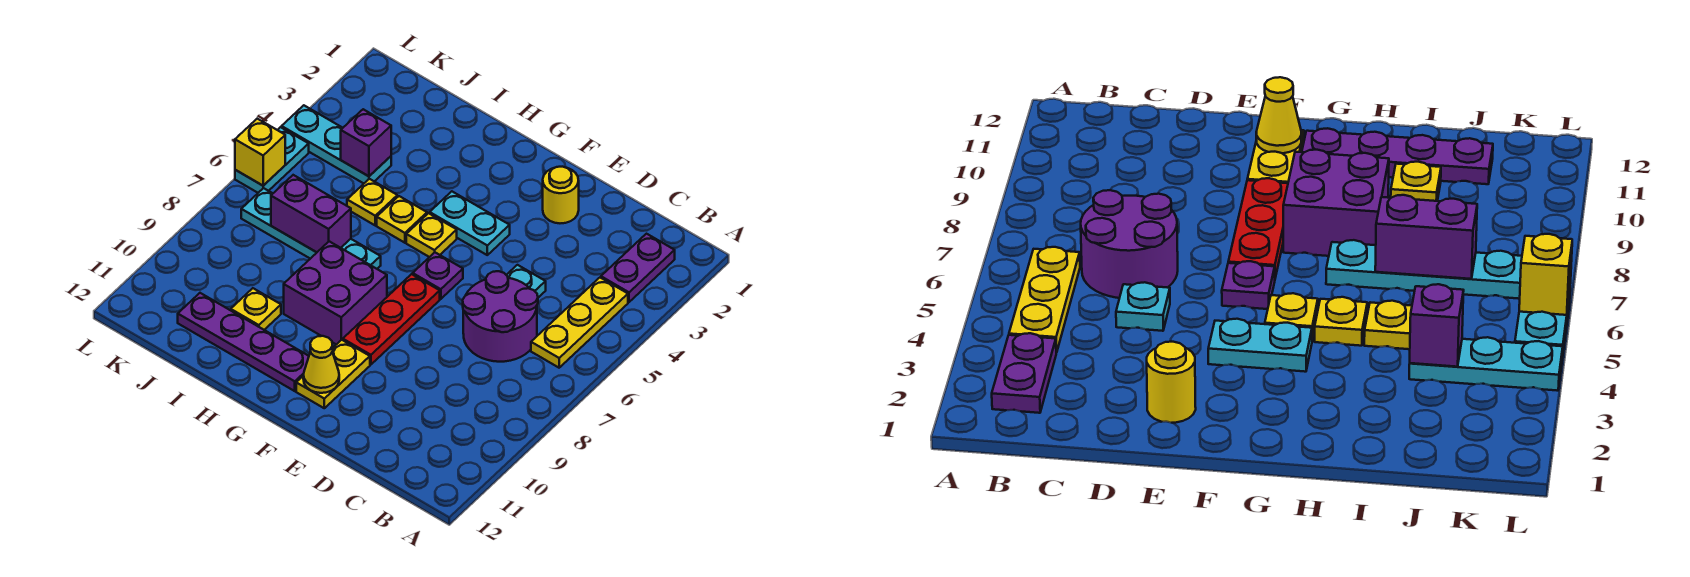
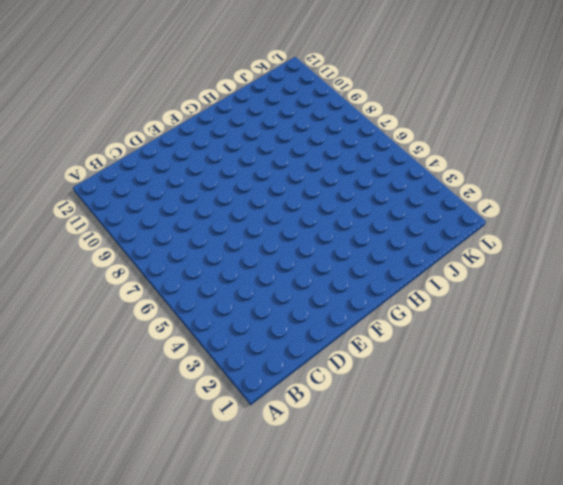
none -> purple plate B2:B3 level 1
none -> yellow plate B4:B6 level 1
none -> purple round brick C6:D7 level 1

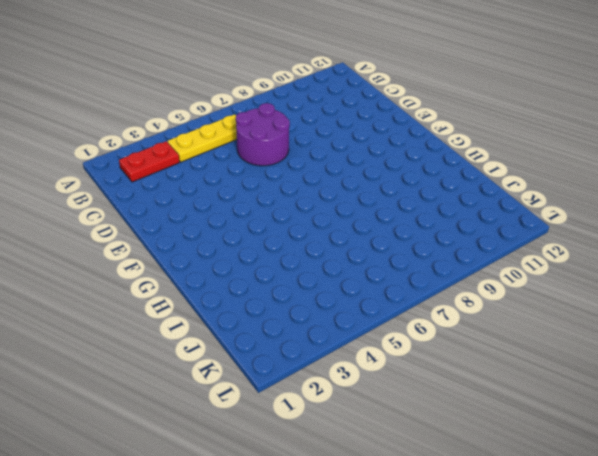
red plate B2:B3 level 1 -> purple plate B2:B3 level 1
none -> cyan plate D5 level 1
none -> yellow round brick E2 level 1
none -> cyan plate F4:G4 level 1

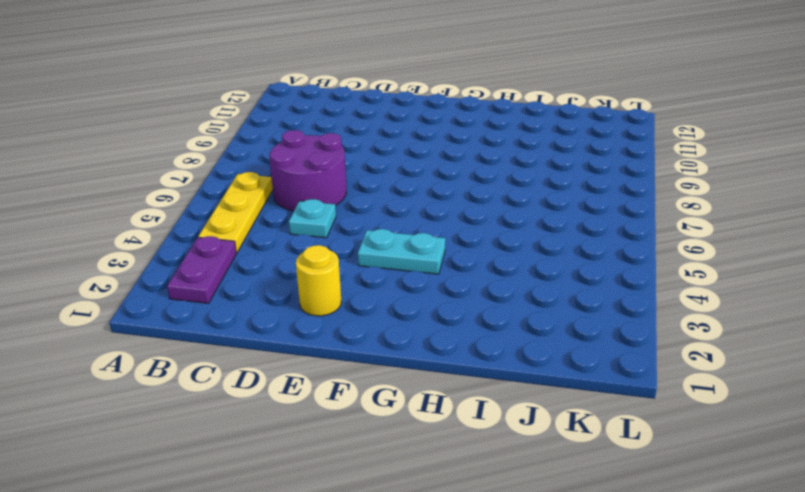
none -> purple plate F6 level 1
none -> red plate F7:F9 level 1
none -> yellow plate F10:F11 level 1

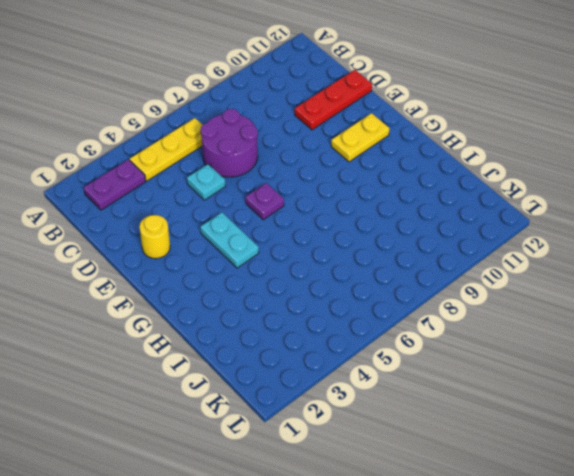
red plate D10:D12 level 1 -> red plate F7:F9 level 1
none -> yellow plate G5 level 1
none -> purple brick G8:H9 level 1
none -> purple plate G11:J11 level 1

